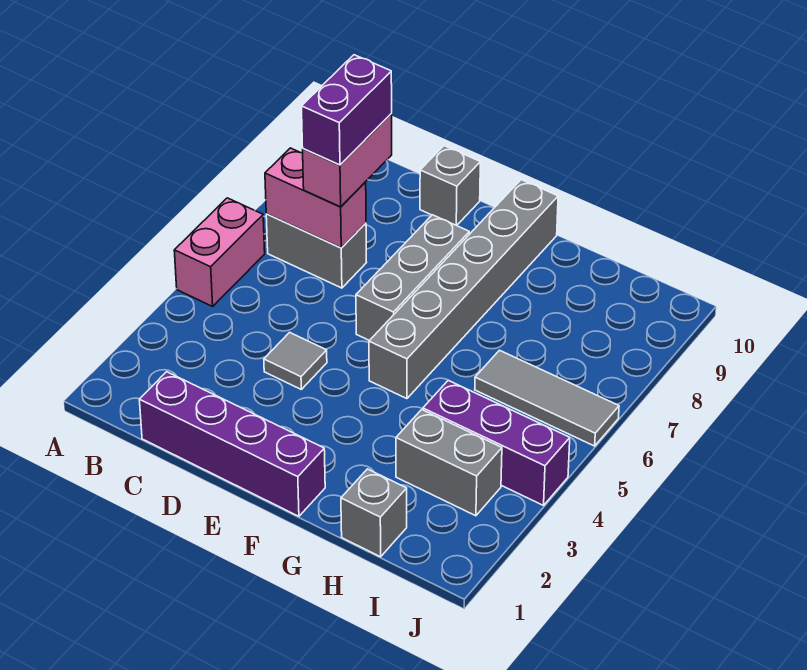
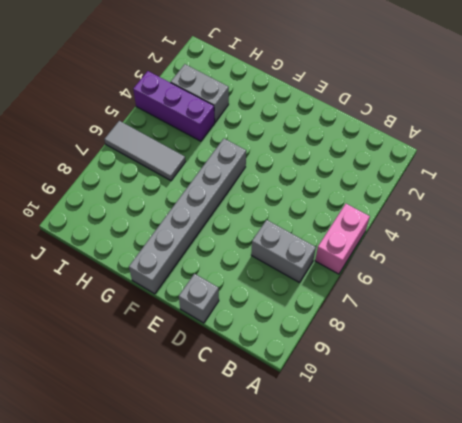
none -> purple brick C1:F1 level 1
none -> grey tile D4 level 1
none -> grey brick E6:E8 level 1

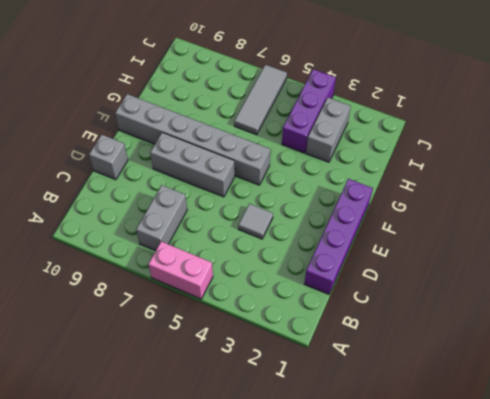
none -> grey brick H1 level 1
none -> pink brick B7:C7 level 2
none -> pink brick C7:C8 level 3

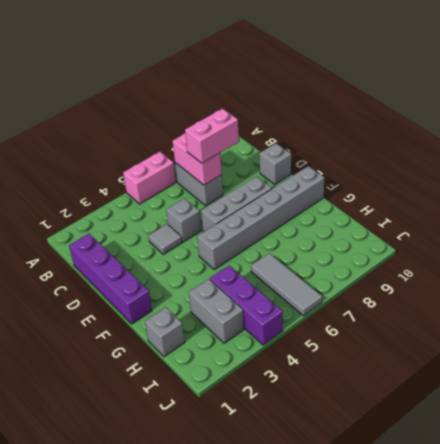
grey brick D5 level 1 -> none
none -> purple brick C7:C8 level 4

